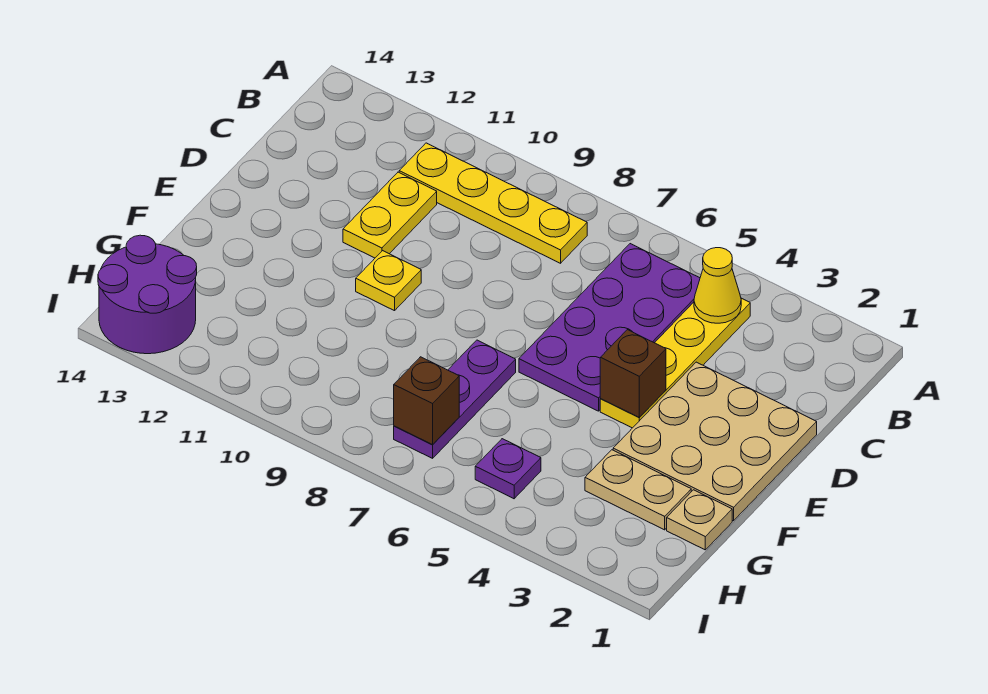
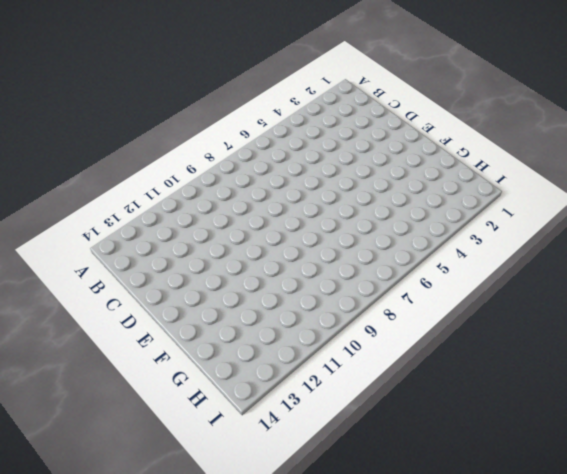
none -> yellow plate B4:E4 level 1
none -> purple plate B5:E6 level 1
none -> yellow plate B8:B11 level 1

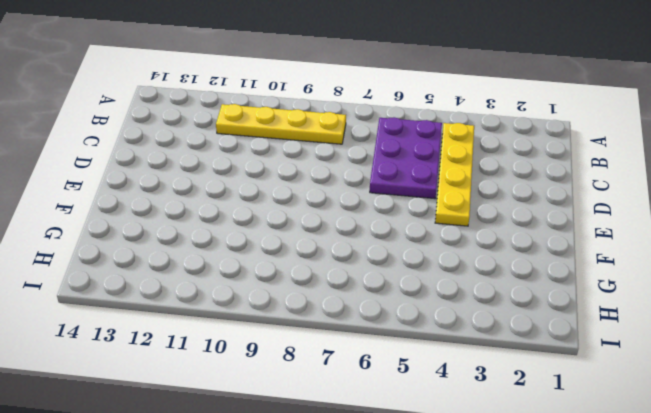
purple plate B5:D6 level 1 -> purple plate B5:E6 level 1
none -> yellow plate C11:D11 level 1
none -> tan plate D1:F3 level 1
none -> yellow plate E10 level 1

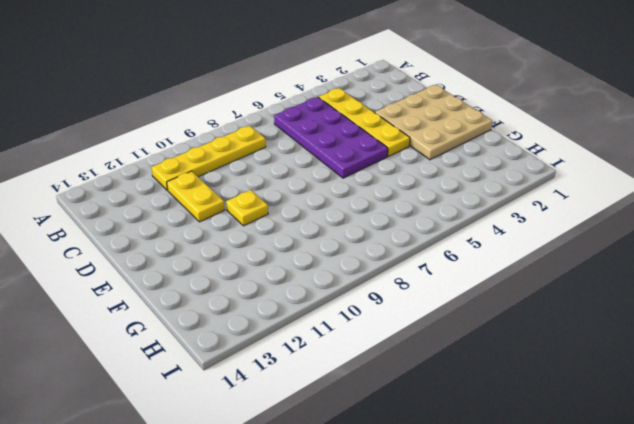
none -> purple plate F7:H7 level 1
none -> tan plate G1 level 1
none -> tan plate G2:G3 level 1

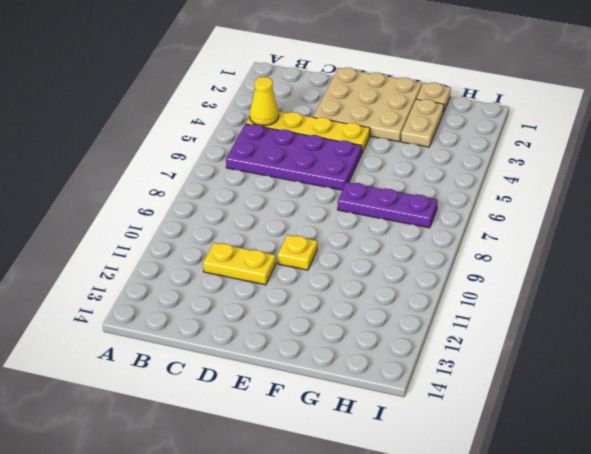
none -> yellow plate B8:B11 level 1
none -> purple plate H5 level 1
none -> purple round brick H13:I14 level 1

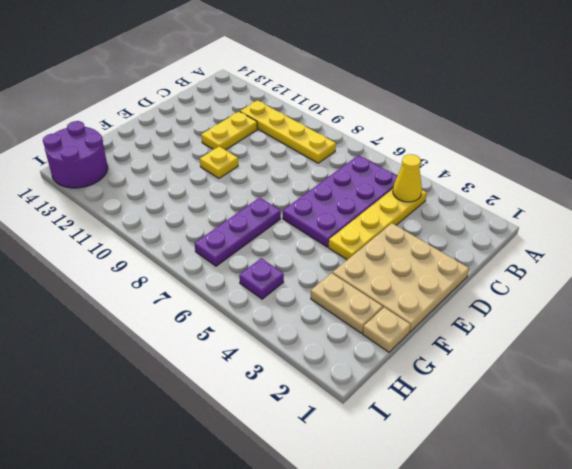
none -> brown brick E4 level 2
none -> brown brick H7 level 2

